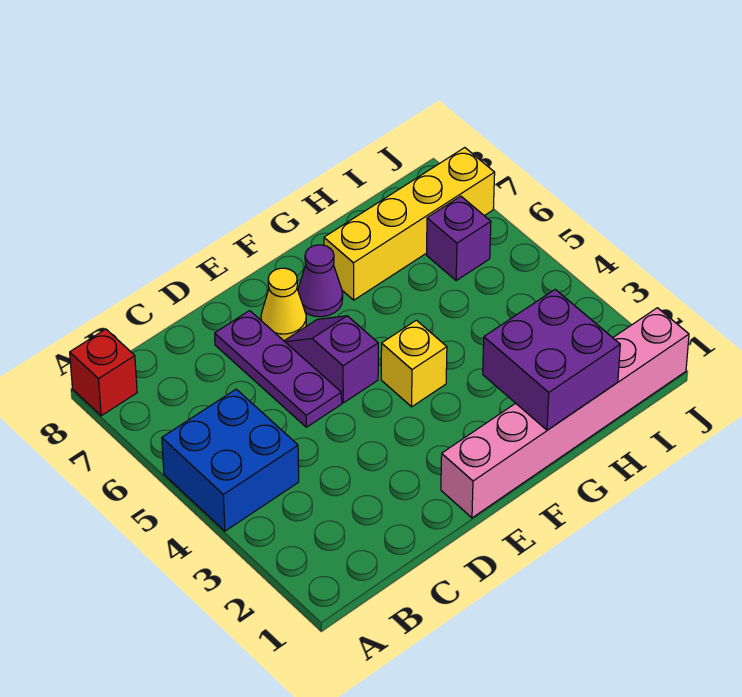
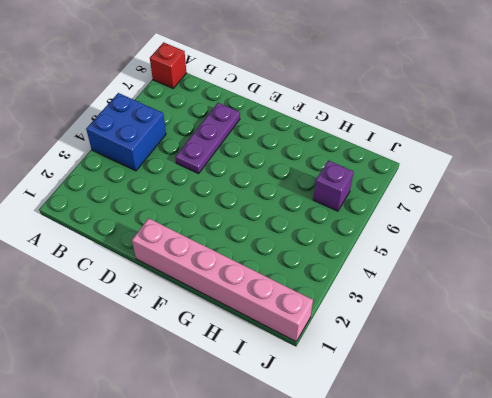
none -> purple slope E5:E6 level 1 top 5
none -> yellow cone E7 level 1

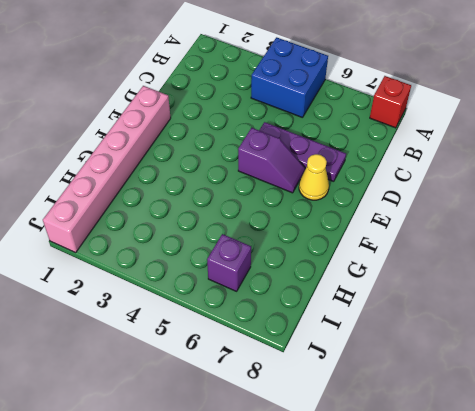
none -> yellow brick F4 level 1
none -> purple cone F7 level 1

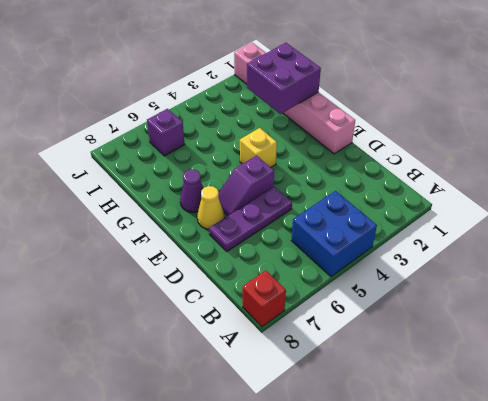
none -> yellow brick G7:J7 level 1

